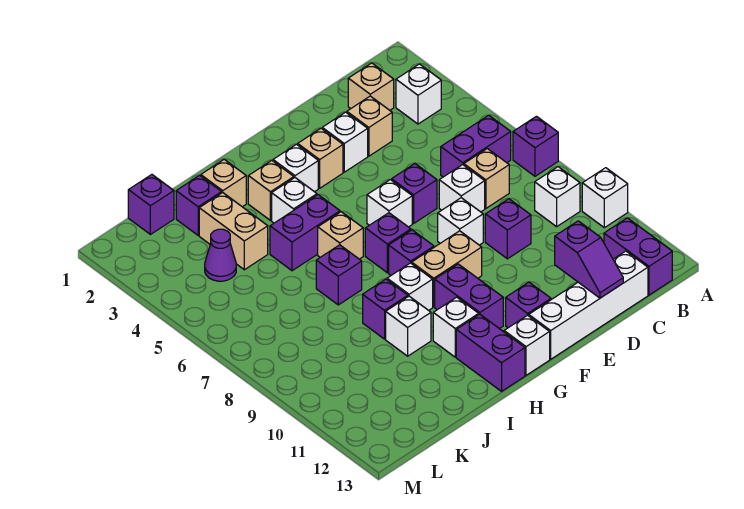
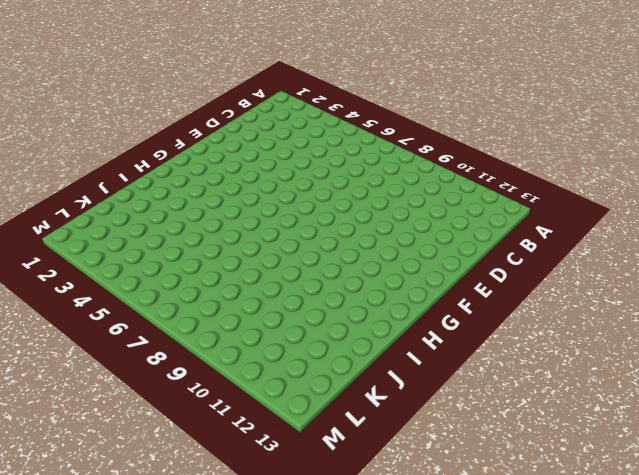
none -> purple brick A7 level 1
none -> white brick A10 level 1
none -> white brick B3 level 1
none -> purple brick B6:C6 level 1

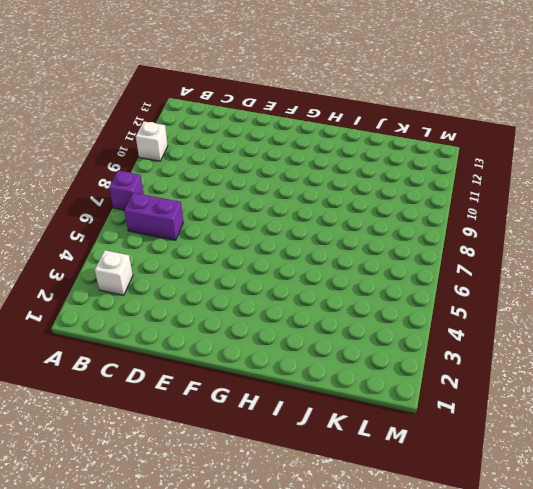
none -> white brick B9 level 1
none -> purple brick B12:B13 level 1
none -> tan brick C2 level 1
none -> tan brick C7 level 1

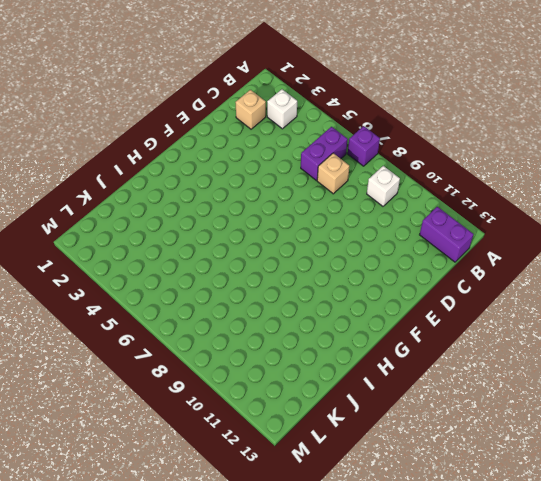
none -> white brick A10 level 1
none -> white brick C13:F13 level 1
none -> tan brick D3 level 1
none -> white brick D7 level 1

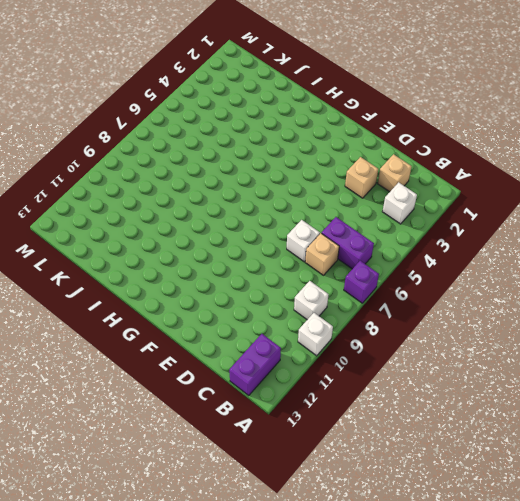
none -> white brick C13:F13 level 1
none -> purple brick D9 level 1
none -> white brick E3 level 1
none -> purple brick E6 level 1

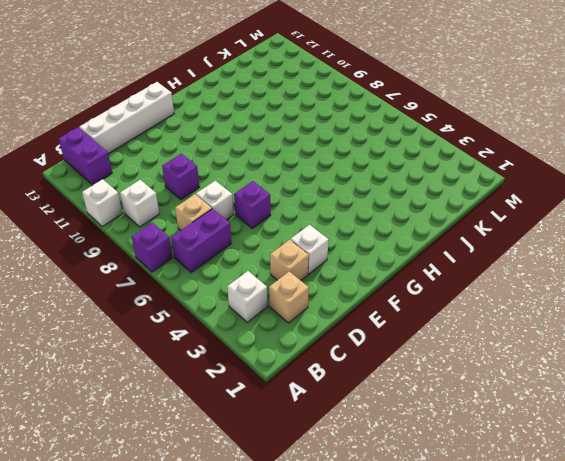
none -> white brick E8 level 1
none -> tan brick F3 level 1
none -> white brick F6 level 1
none -> tan brick F9:G9 level 1

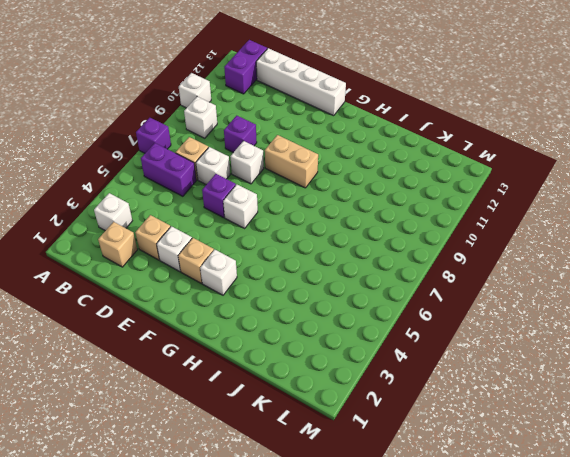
none -> purple brick F12 level 1
none -> purple brick G7 level 1
none -> purple brick G8 level 1
none -> purple brick G10:G11 level 1

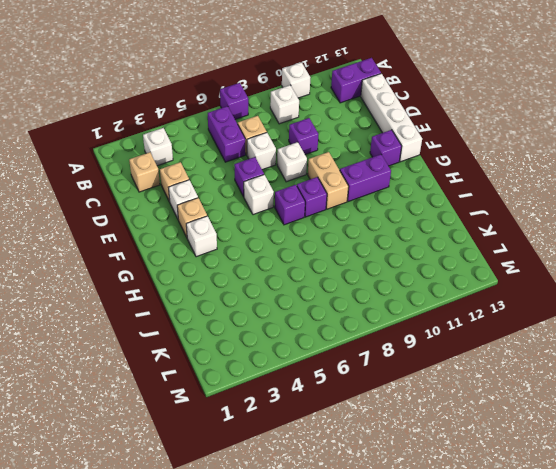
none -> white brick G13 level 1
none -> tan brick H3 level 1
none -> white brick H4 level 1
none -> purple brick H5:I5 level 1

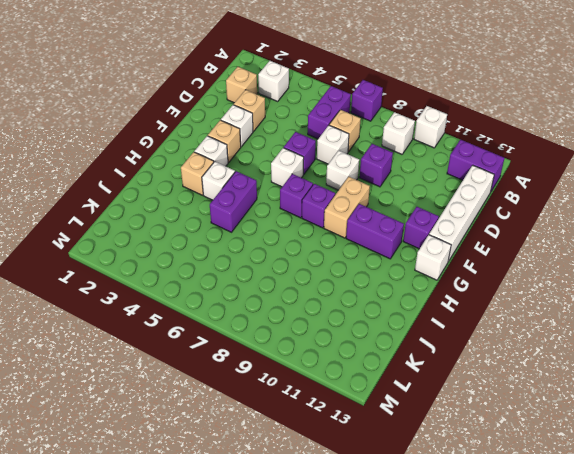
none -> tan brick H6 level 1
none -> white brick H9 level 1
none -> white brick H11 level 1
none -> purple brick H12:H13 level 1

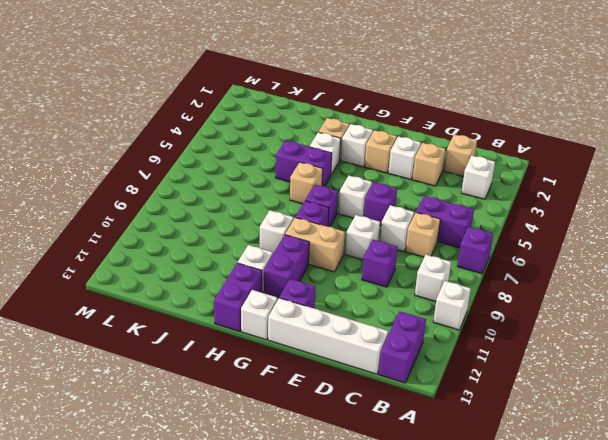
none -> tan brick I2 level 1
none -> purple brick I7 level 1
none -> purple brick I9 level 1
none -> white brick I10 level 1

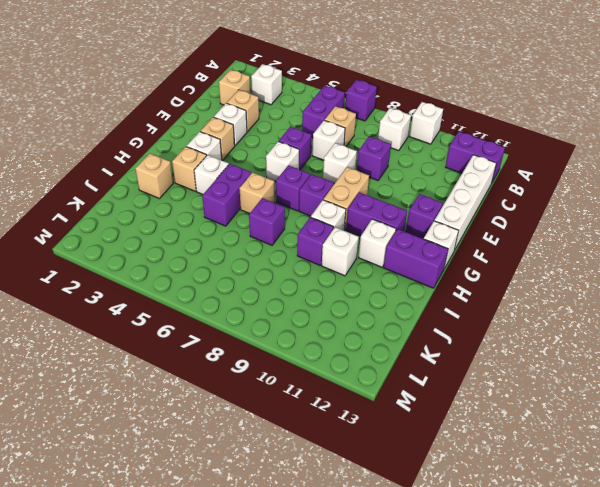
none -> purple brick J2 level 1
none -> tan brick J3:J4 level 1
none -> purple brick K1 level 1
none -> purple cone K4 level 1

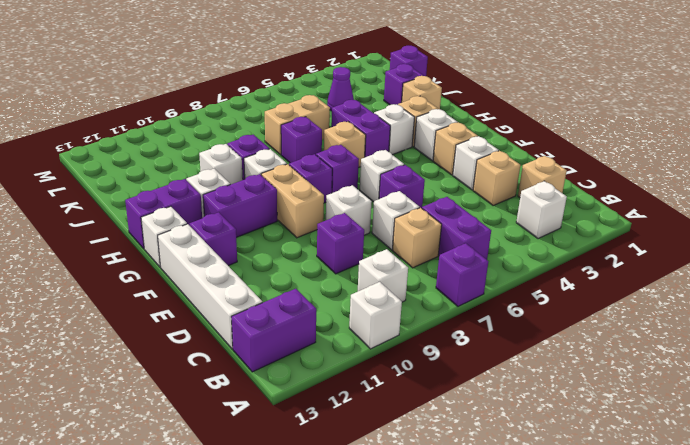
tan brick J6:J7 level 1 -> tan brick J3:J4 level 1
none -> purple slope D12:D13 level 2 top 12

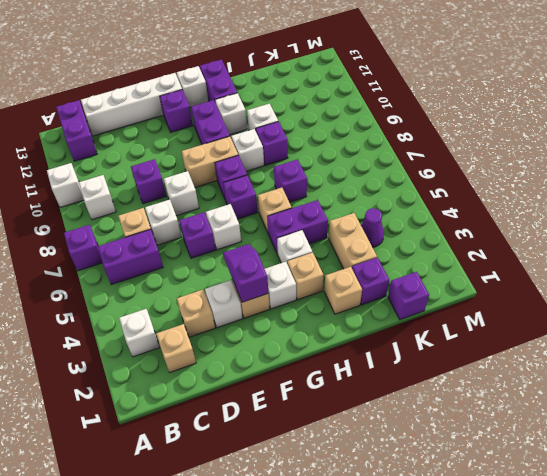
purple slope F3:F4 level 2 top 3 -> purple slope D12:D13 level 2 top 12

